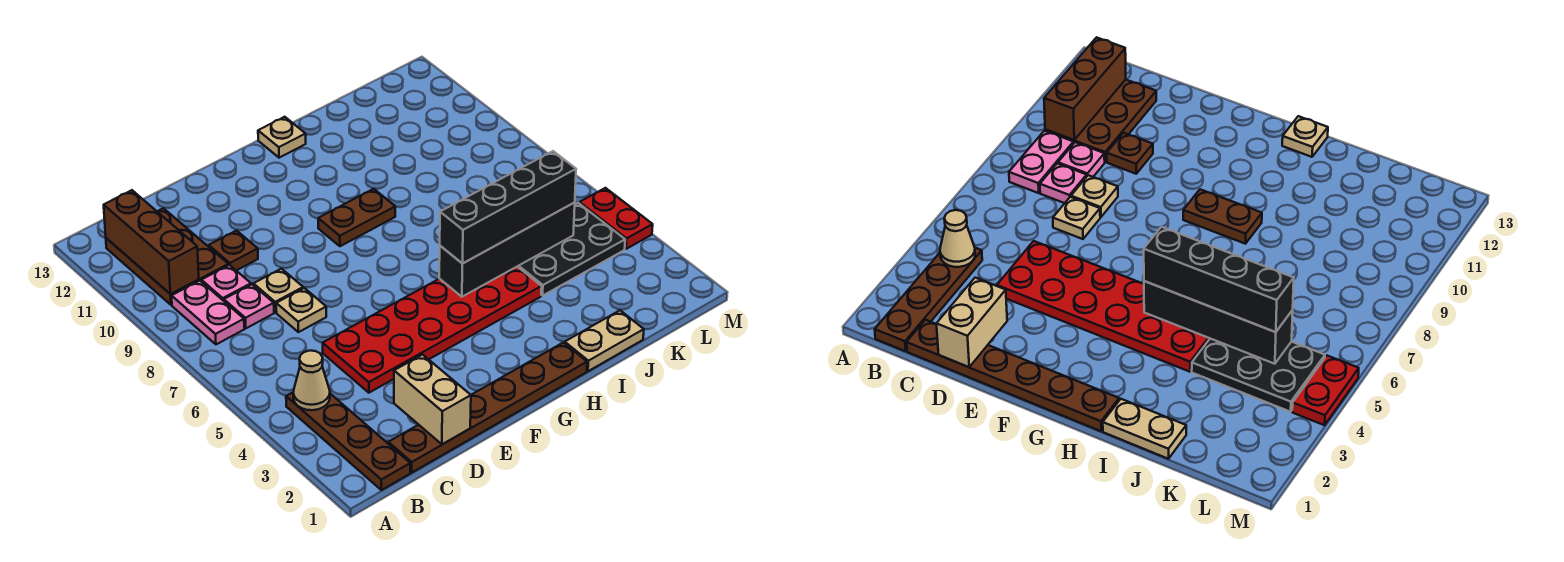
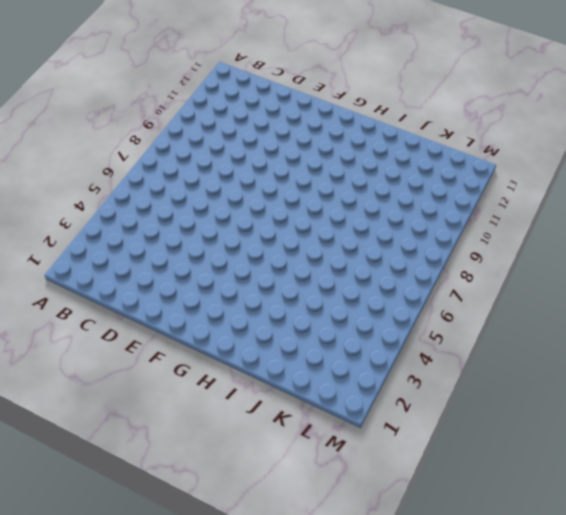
none -> brown plate B1:B4 level 1
none -> pink plate B8:B9 level 1
none -> brown plate B10:C12 level 1

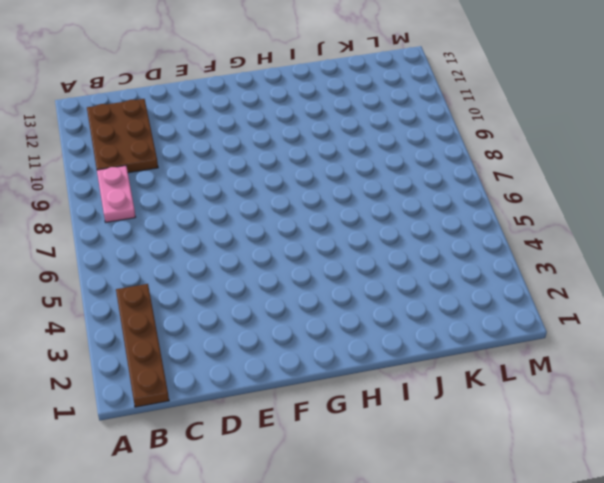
none -> brown plate C1:H1 level 1
none -> pink plate C8 level 1
none -> pink plate C9 level 1

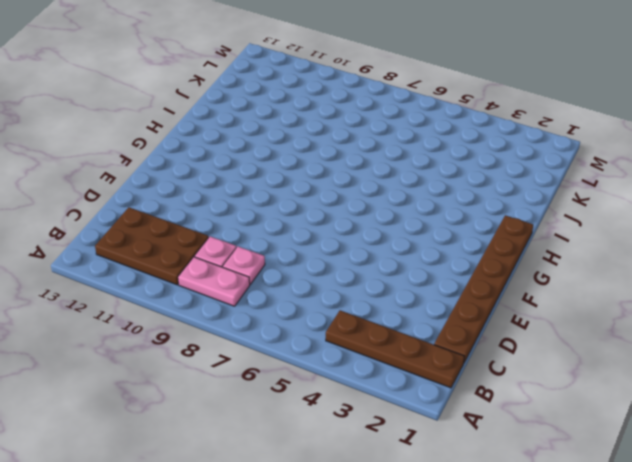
none -> red plate D4:I5 level 1
none -> tan plate D7 level 1
none -> tan plate D8 level 1

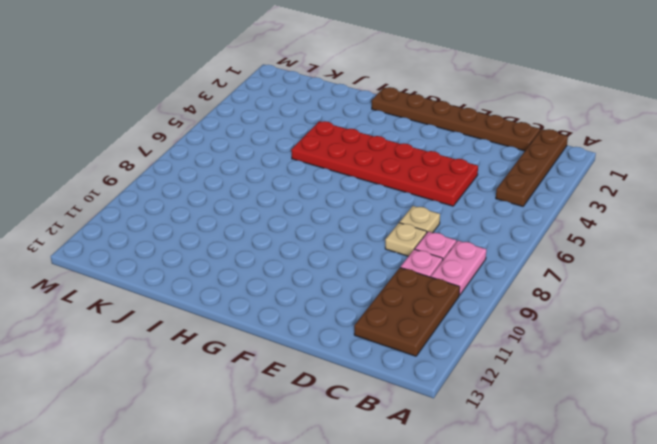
none -> brown plate D10 level 1
none -> brown plate G9:H9 level 1
none -> tan plate H13 level 1

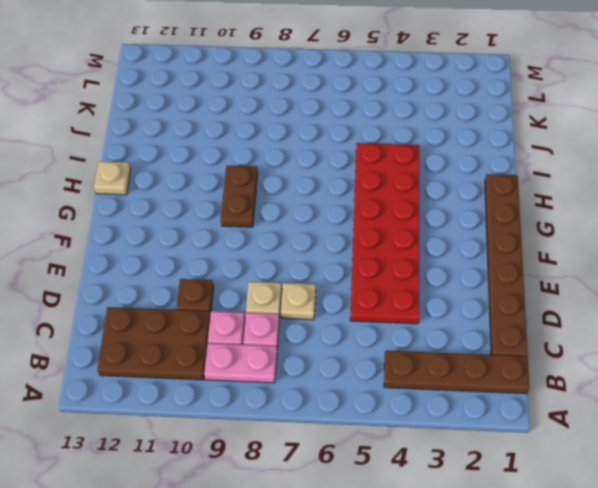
none -> tan plate I1:J1 level 1
none -> black plate J4:L5 level 1
none -> red plate M4:M5 level 1

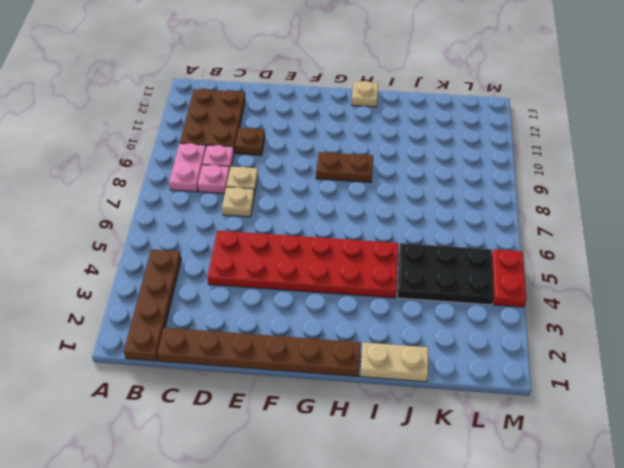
none -> tan cone B4 level 2
none -> brown brick B10:B12 level 2
none -> tan brick D1:D2 level 2

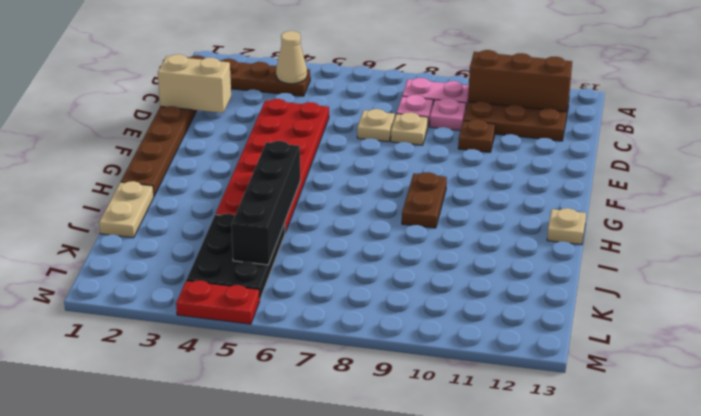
none -> black brick H5:K5 level 3

